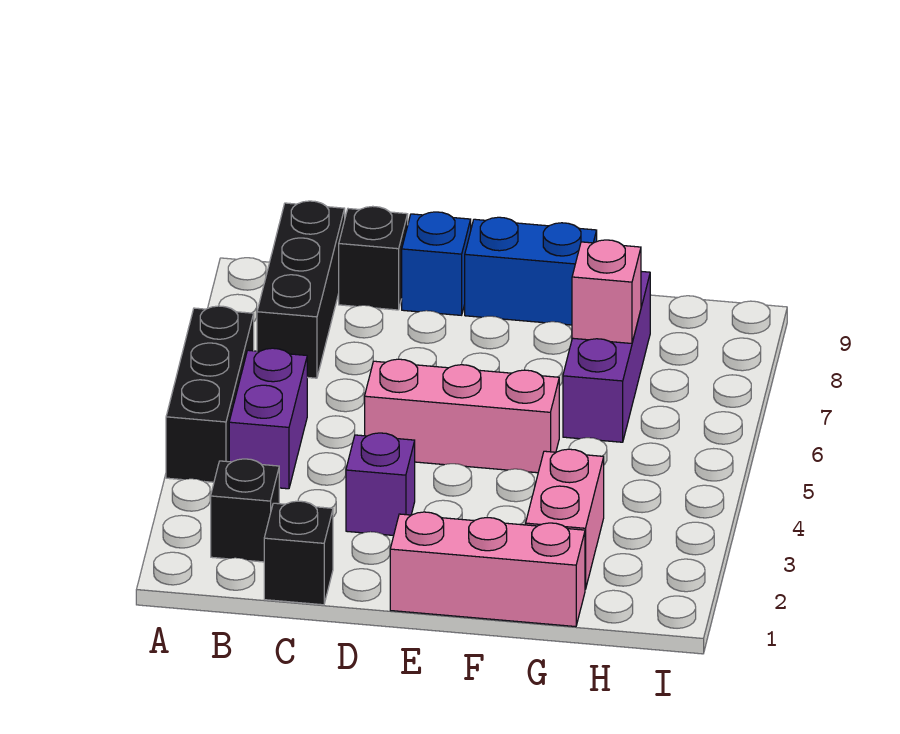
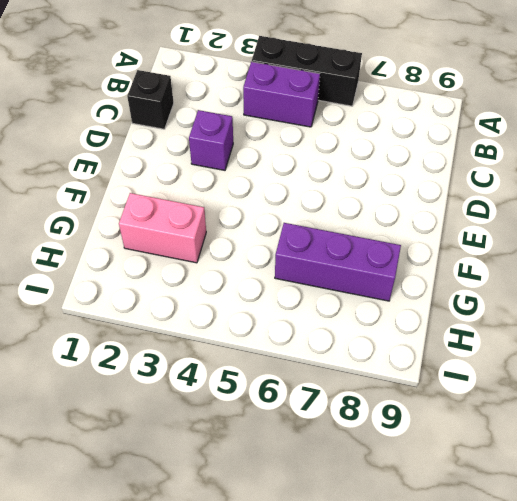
none -> black brick B2 level 1
none -> black brick B7:B9 level 1
none -> black brick C9 level 1

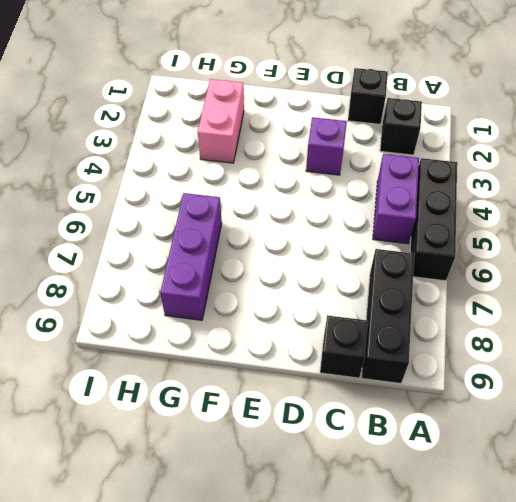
none -> pink brick D5:F5 level 1
none -> blue brick D9 level 1
none -> pink brick E1:G1 level 1

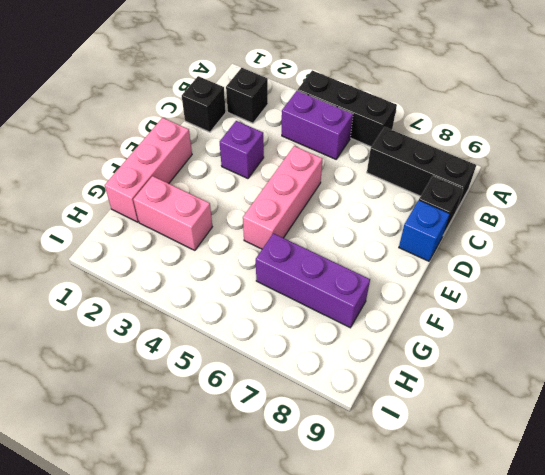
none -> blue brick E9:F9 level 1
none -> pink brick G7 level 2

